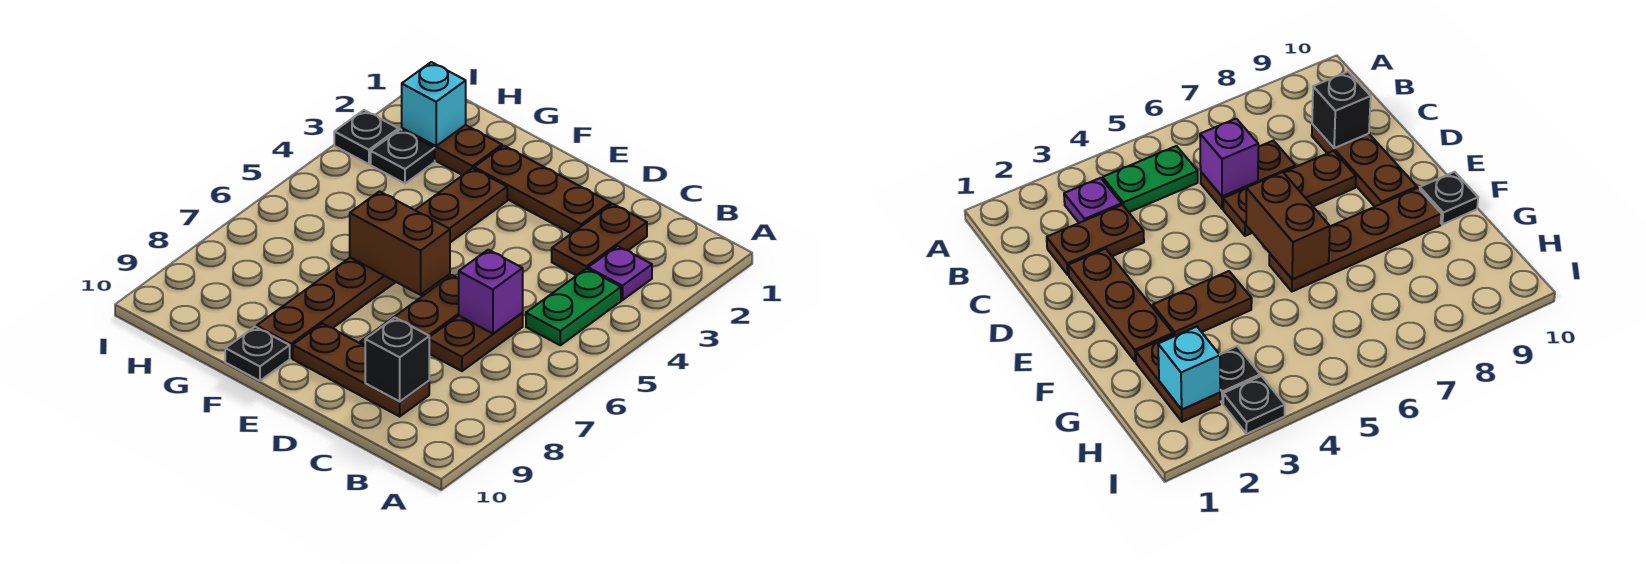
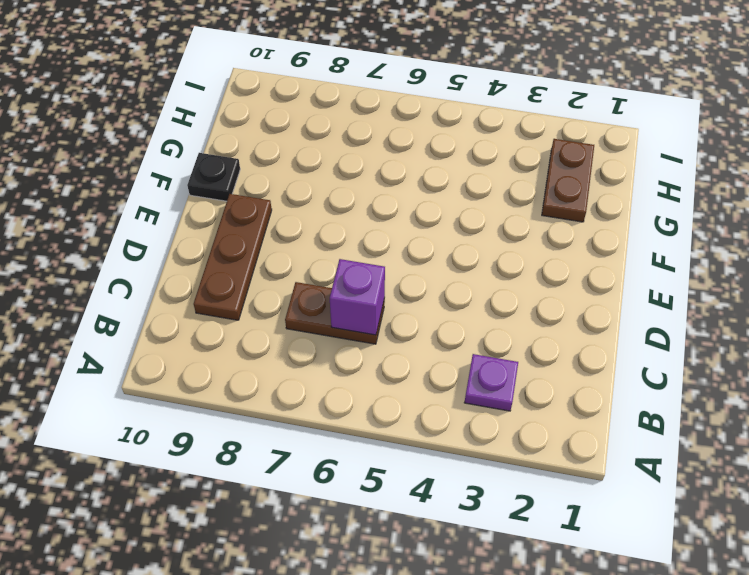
none -> green plate B4:B5 level 1
none -> brown plate C2:C3 level 1
none -> brown plate D2:F2 level 1

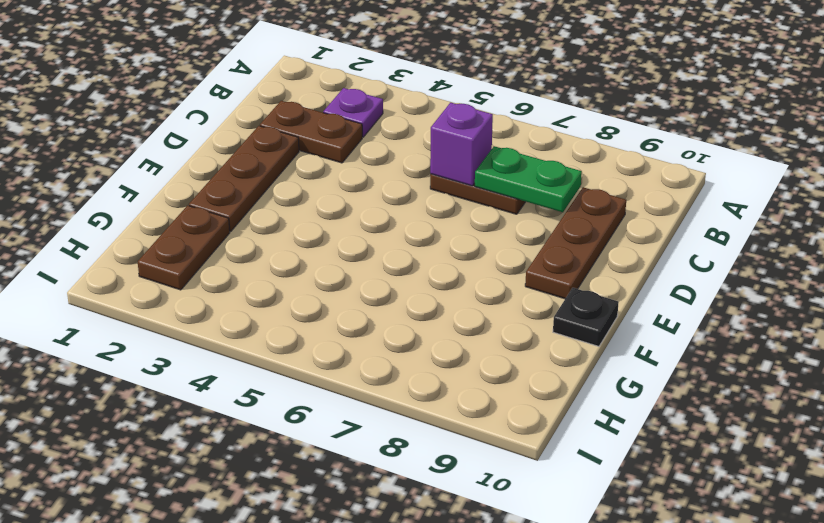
green plate C7:C8 level 2 -> green plate B4:B5 level 1
none -> brown plate D6:D8 level 1
none -> brown plate F3:F4 level 1
none -> brown plate F6:F9 level 1

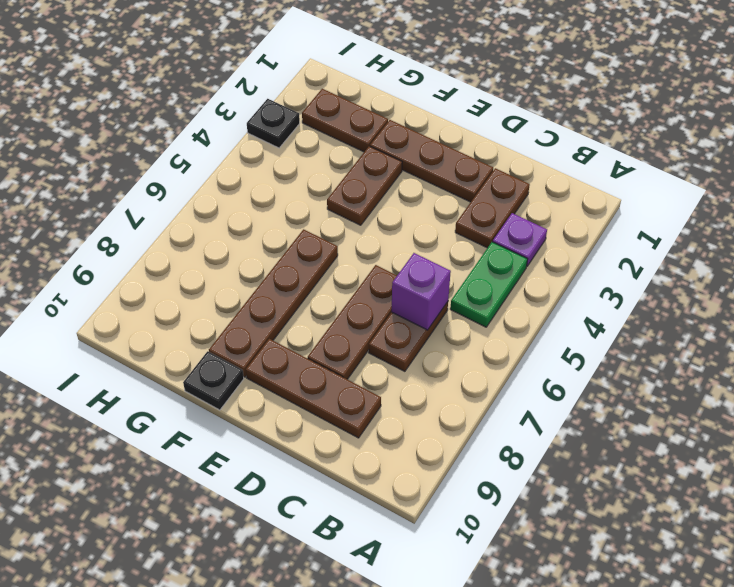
none -> black plate H3 level 1
none -> black brick C9 level 2
none -> brown brick E6:F6 level 2

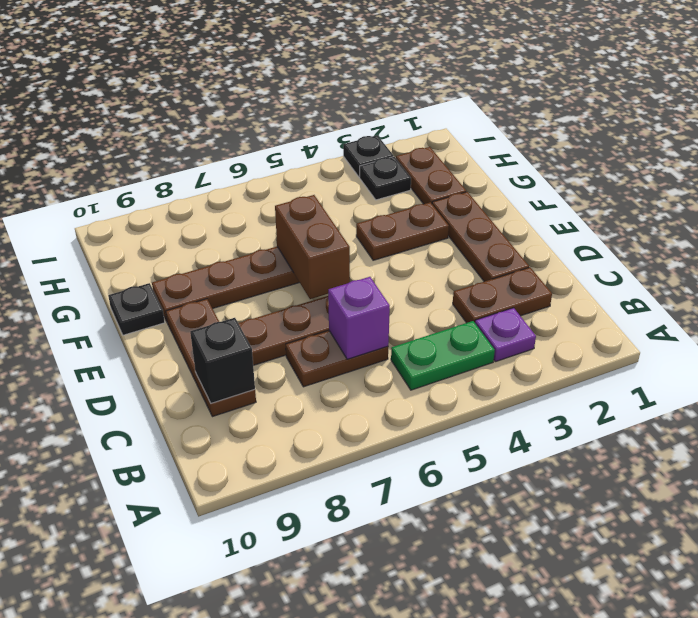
none -> cyan brick H2 level 2

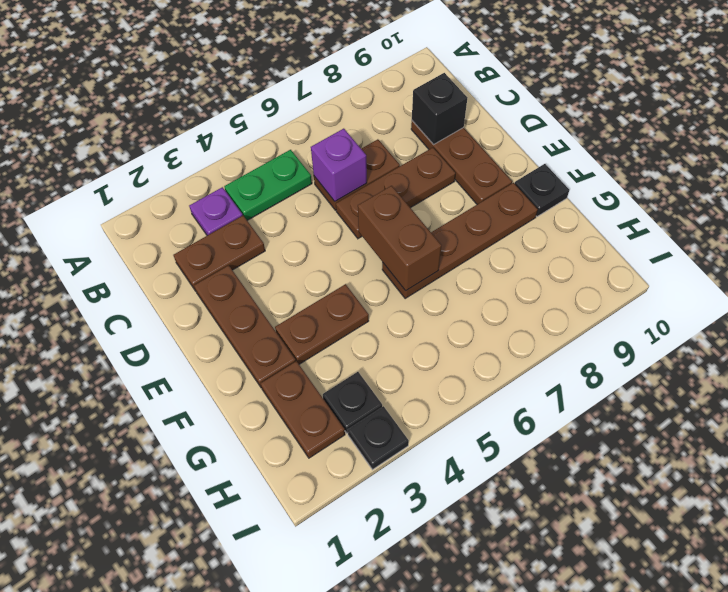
none -> cyan brick H2 level 2

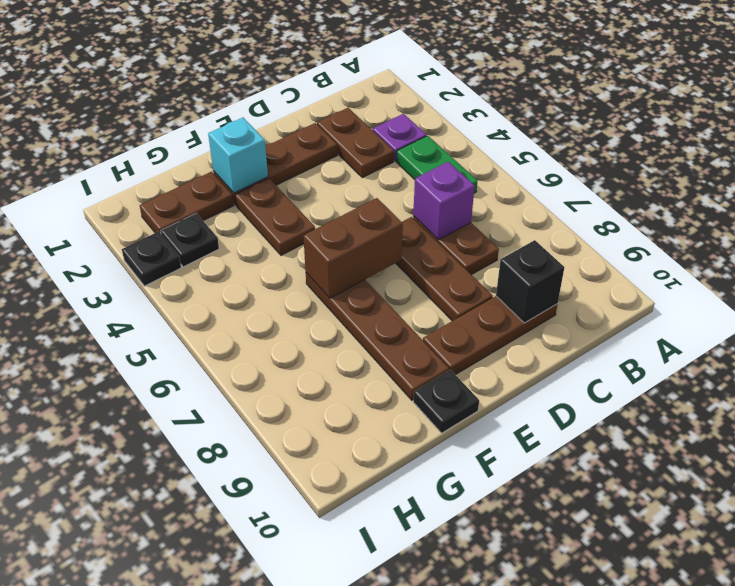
cyan brick F2 level 2 -> cyan brick H2 level 2

